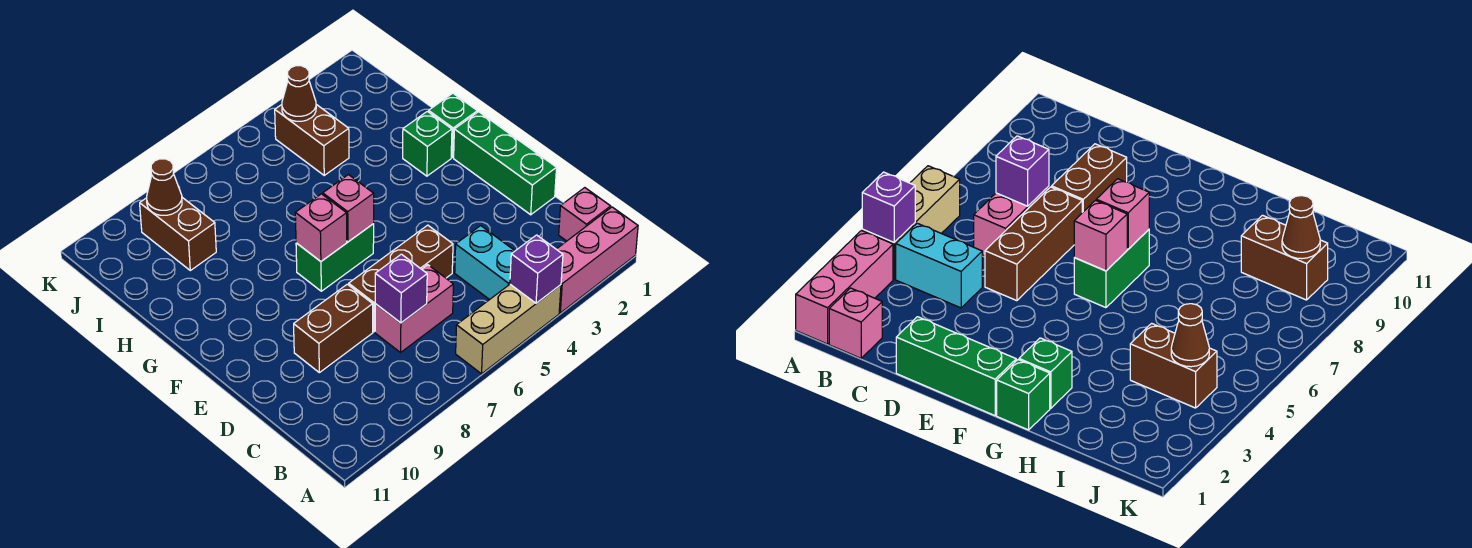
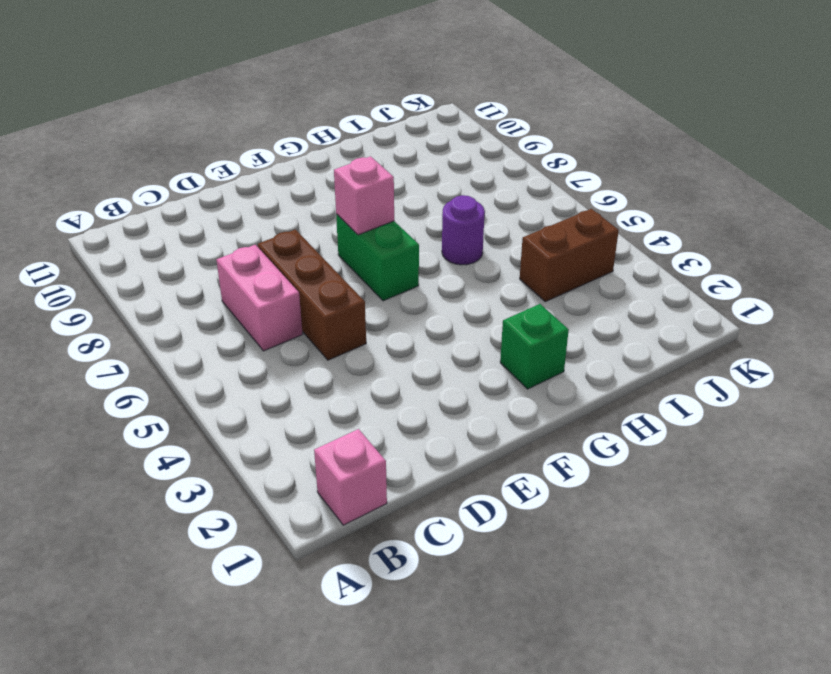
purple round brick H6 level 1 -> none
none -> pink brick A1:A3 level 1
none -> tan brick A4:A6 level 1
none -> cyan brick B4:C4 level 1

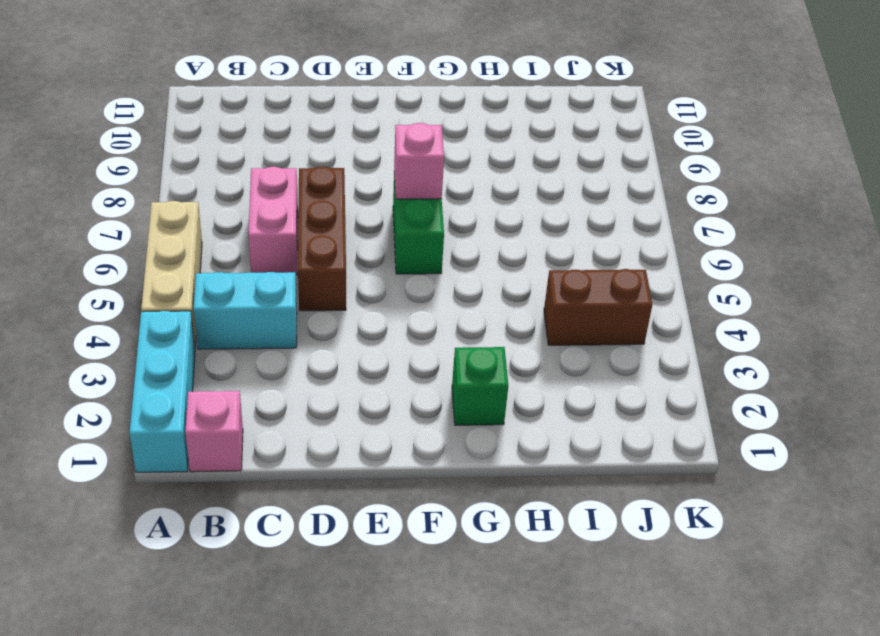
cyan brick A1:A3 level 1 -> pink brick A1:A3 level 1
none -> green brick D1:F1 level 1
none -> brown brick D8:D9 level 1
none -> green brick G1 level 1

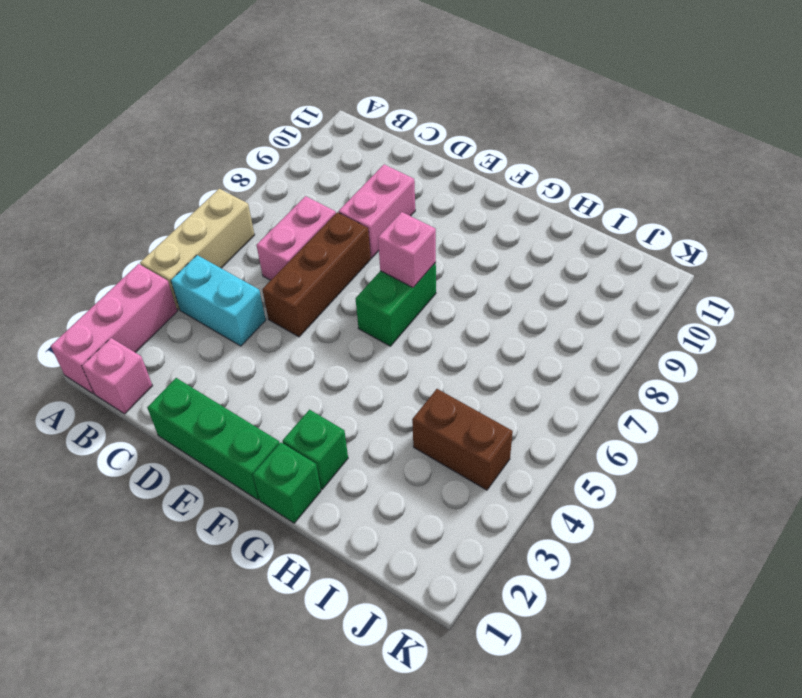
pink brick D8:D9 level 1 -> brown brick D8:D9 level 1
none -> brown brick I9:J9 level 1
none -> purple brick A4 level 2
none -> purple brick C7 level 2

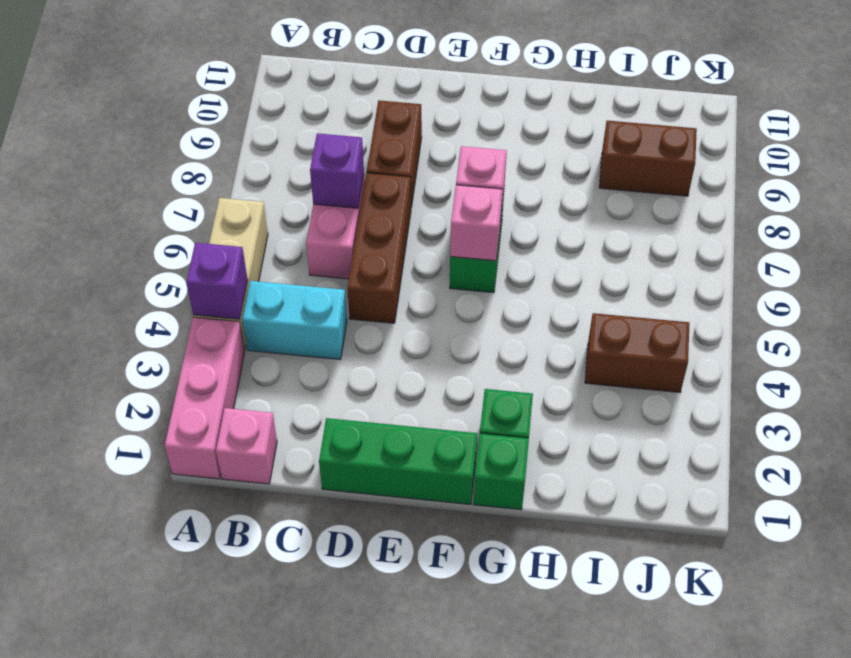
none -> brown cone J4 level 2
none -> brown cone J9 level 2

